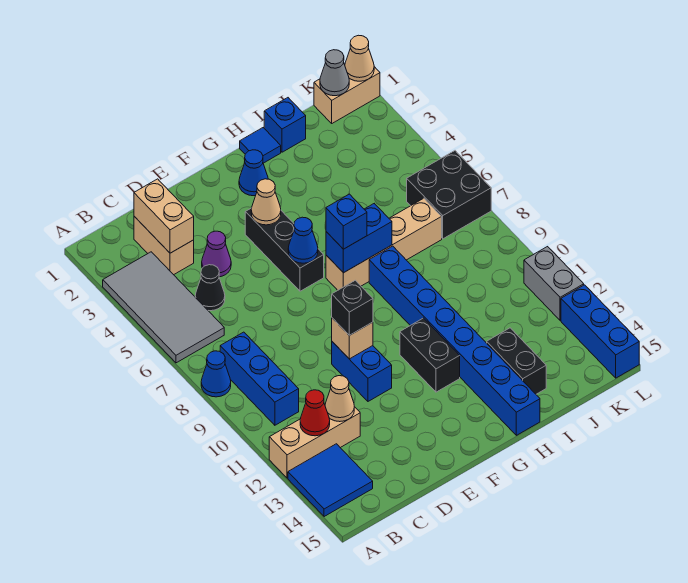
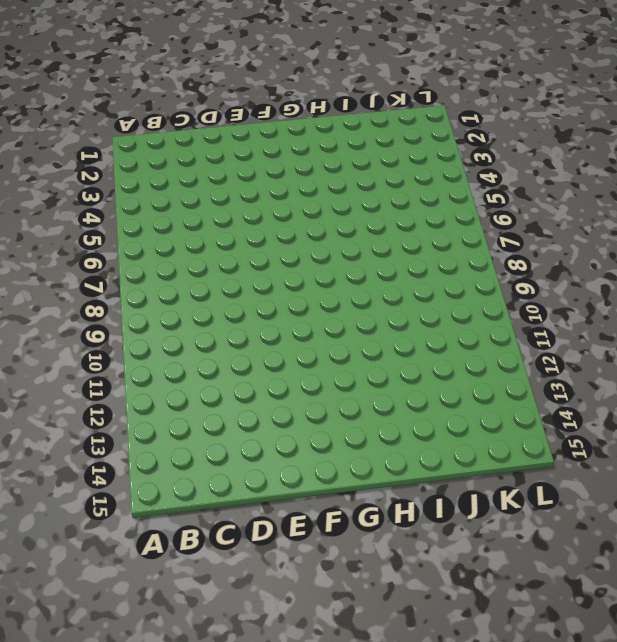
none -> grey tile A3:B6 level 1
none -> blue cone A8 level 1
none -> tan brick A12:C12 level 1
none -> blue tile A13:B14 level 1

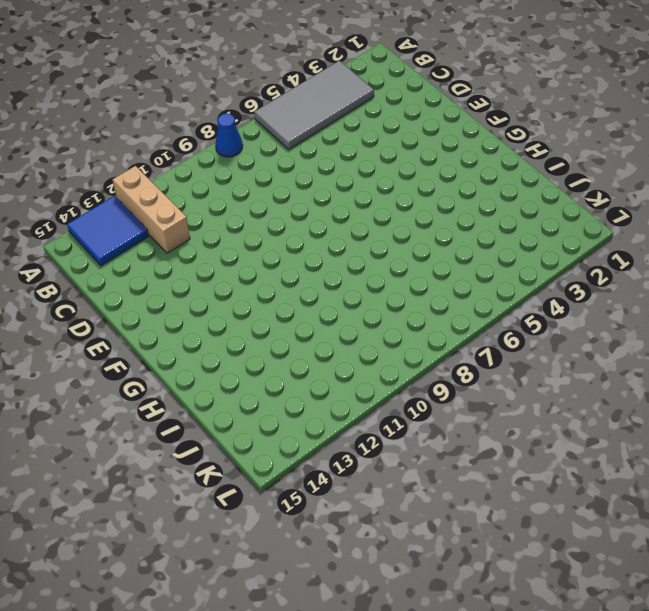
none -> blue brick B8:B10 level 1
none -> tan brick C2:C3 level 1
none -> black cone C5 level 1
none -> purple cone D4 level 1

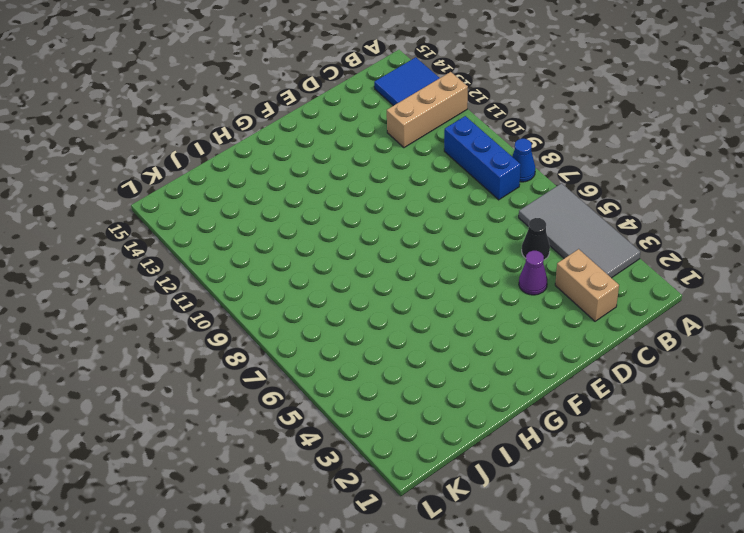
none -> blue brick E10:E11 level 1
none -> black brick F4:F6 level 1
none -> blue cone G2 level 1
none -> tan brick G7:J7 level 1

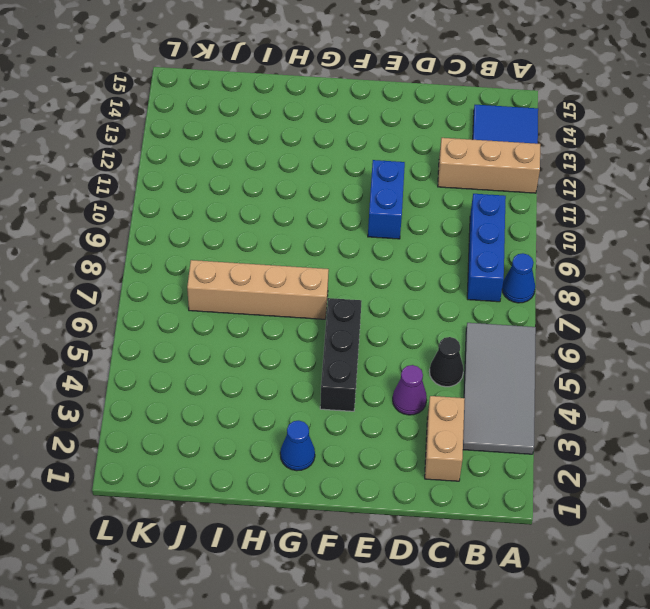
none -> black brick G11:G12 level 1
none -> blue tile H1 level 1
none -> blue brick H8:H15 level 1
none -> blue brick I1 level 1

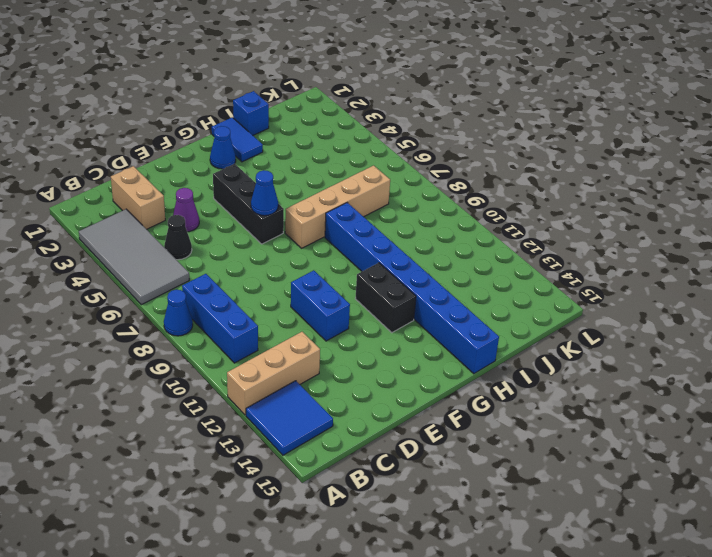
blue tile H1:H2 level 1 -> blue tile H1 level 1
none -> black brick I13:I14 level 1
none -> tan brick K1:L1 level 1
none -> black brick K6:L7 level 1
none -> grey brick L11:L12 level 1

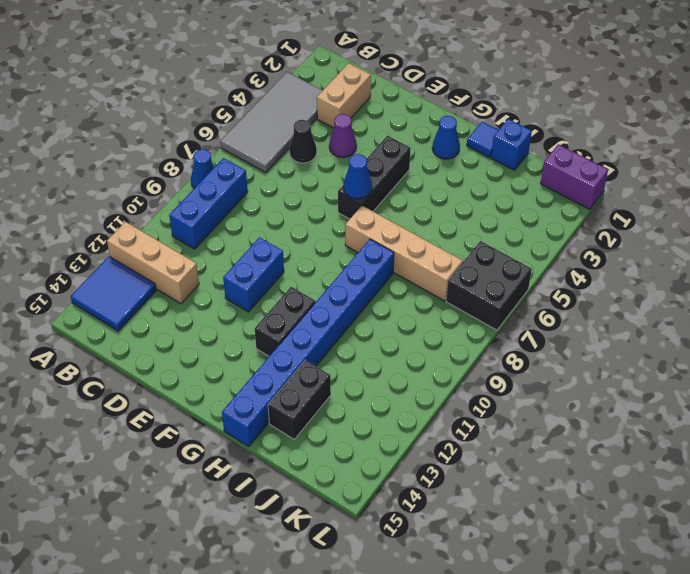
purple brick K1:L1 level 1 -> tan brick K1:L1 level 1
none -> grey brick L11:L12 level 1
none -> blue brick L13:L15 level 1
none -> red cone B12 level 2
none -> tan brick C2:C3 level 2

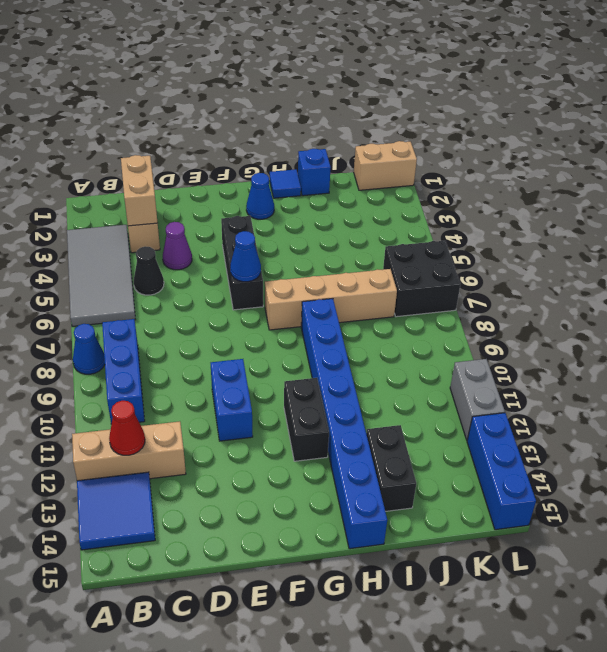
none -> tan cone C12 level 2
none -> tan brick E10 level 2
none -> tan cone F4 level 2
none -> blue brick G7:H7 level 2

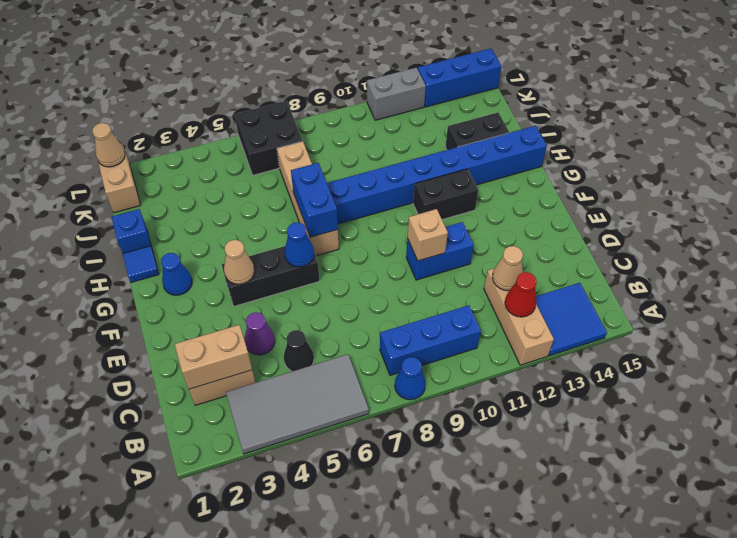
none -> grey cone K1 level 2
none -> black brick E10 level 3
none -> blue brick G7 level 3

